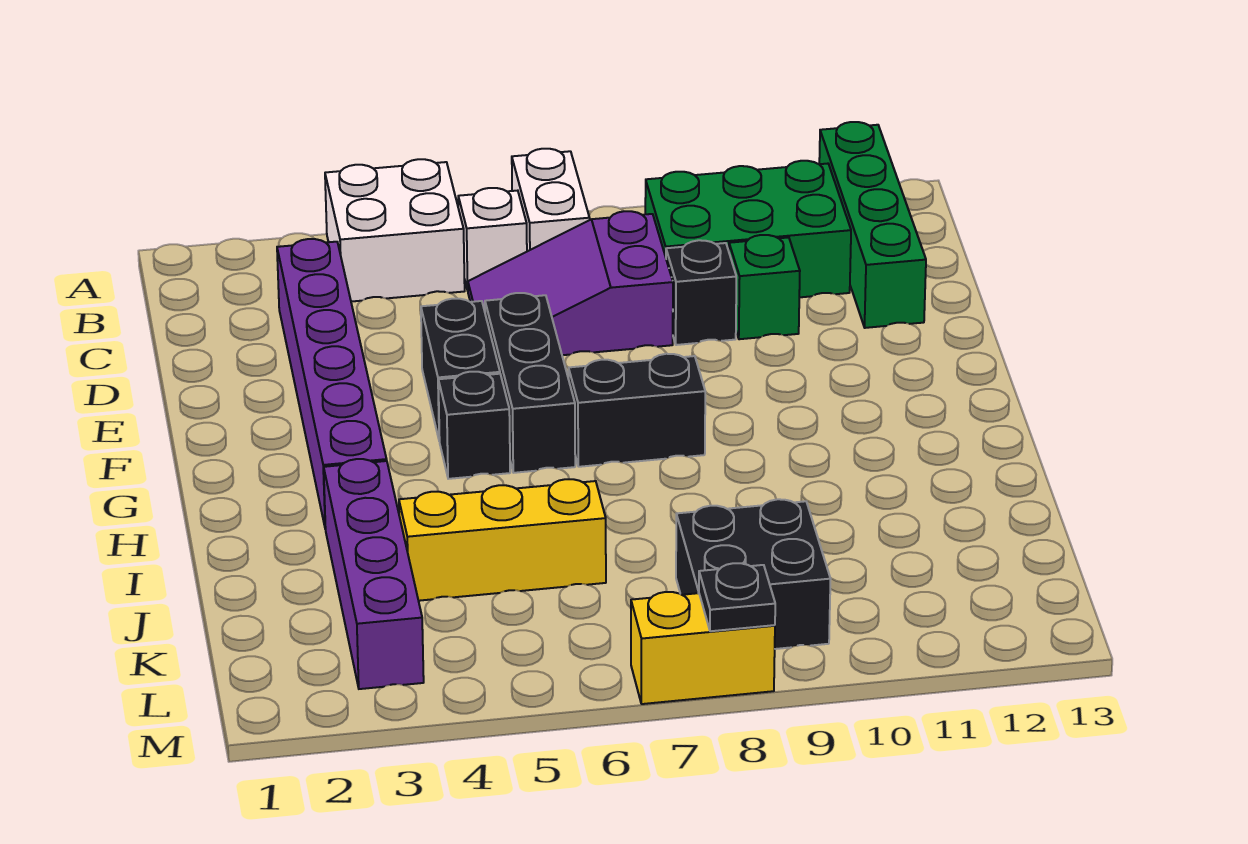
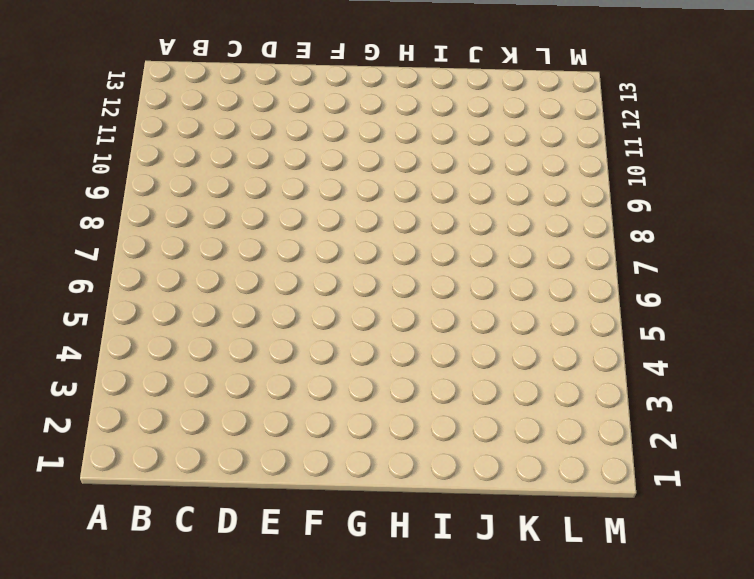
none -> white brick A4:B5 level 1
none -> white brick A7:B7 level 1
none -> green brick A12:D12 level 1

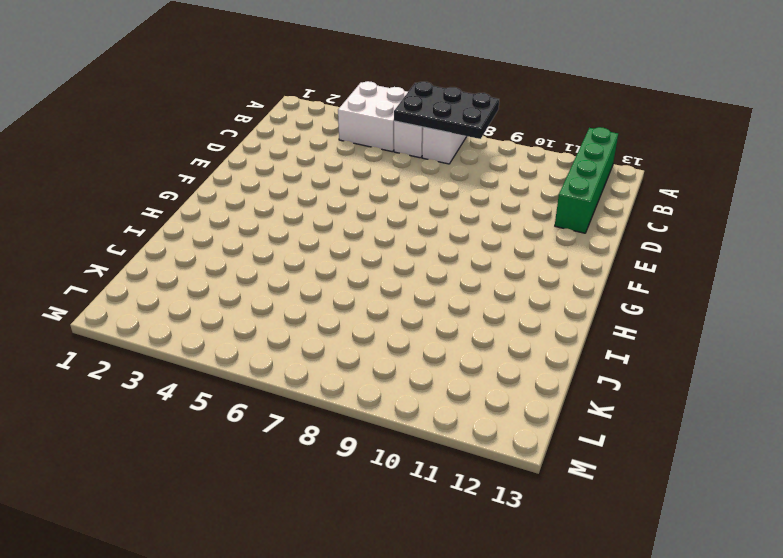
black plate A6:B8 level 2 -> none
none -> green brick B9:C11 level 1
none -> purple brick C3:H3 level 1
none -> purple slope C6:D8 level 1 top 8

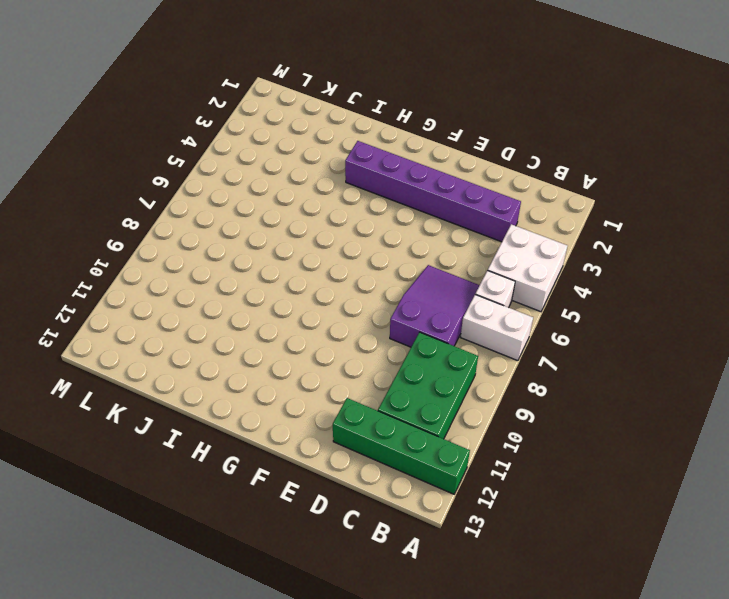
none -> black brick D9 level 1
none -> green brick D10 level 1
none -> black brick E5:F5 level 1

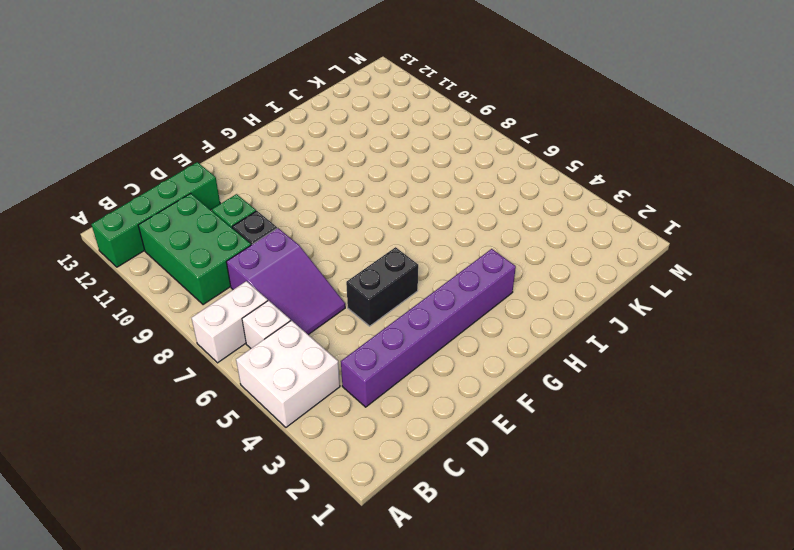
none -> black brick E6:G6 level 1
none -> black brick G5 level 1
none -> black brick G7:G8 level 1

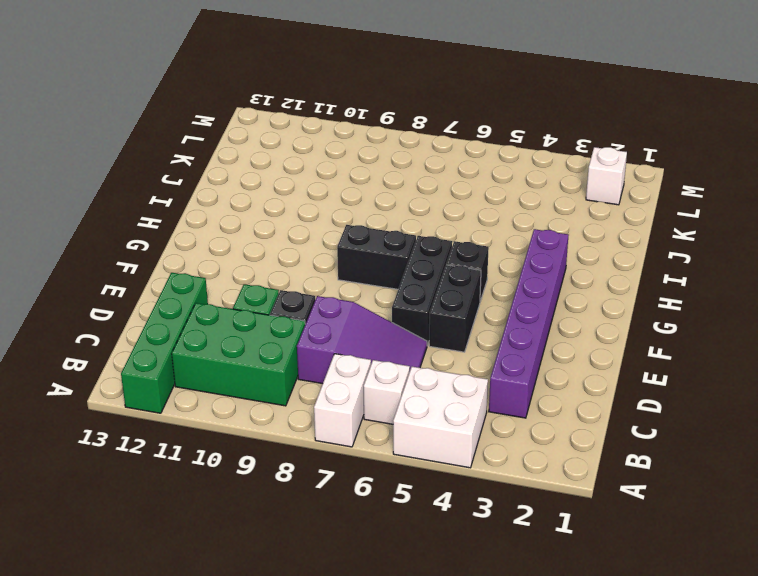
white brick L2 level 1 -> none
none -> purple brick I3:L3 level 1
none -> yellow brick J4:J6 level 1
none -> black brick K8:L9 level 1

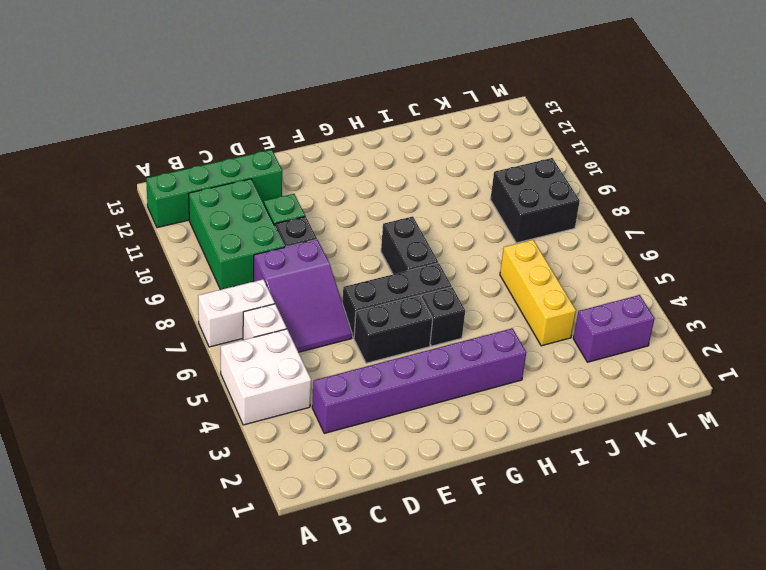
purple brick K3:L3 level 1 -> purple brick I3:L3 level 1
none -> yellow brick M7:M8 level 1
none -> black plate M8 level 2

